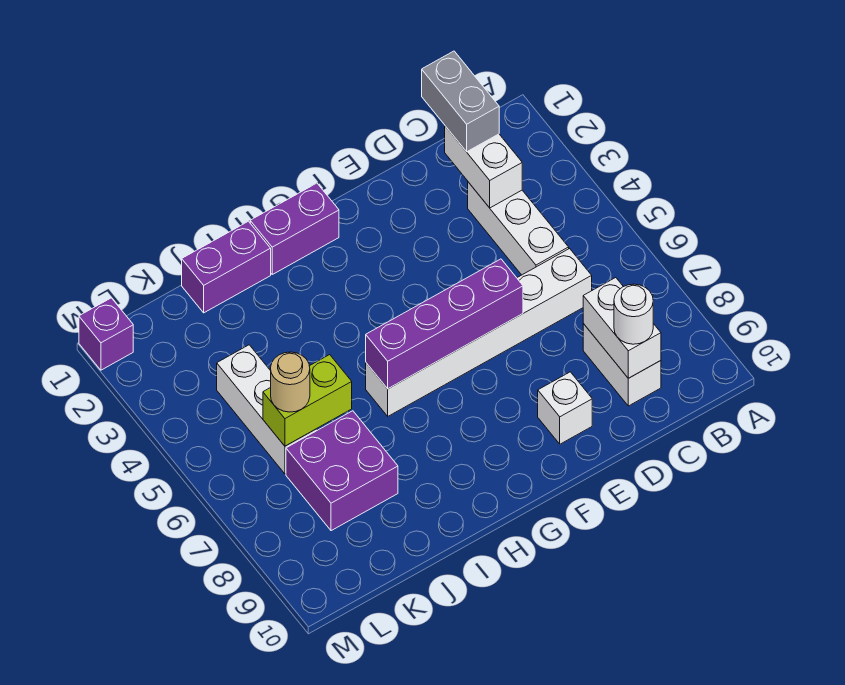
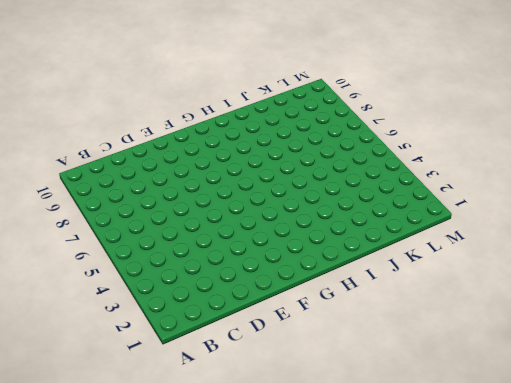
none -> white brick C3:C5 level 1
none -> white brick C6:H6 level 1
none -> white brick C8:C9 level 1

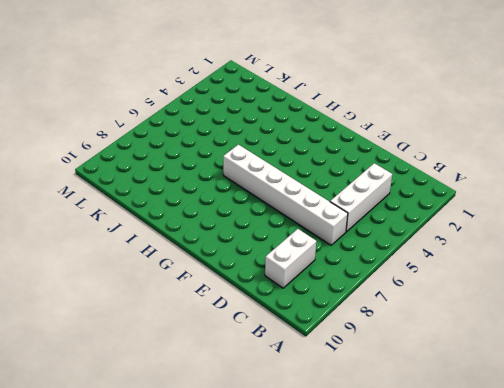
none -> white brick E9 level 1
none -> purple brick G1:H1 level 1
none -> purple brick I1:J1 level 1

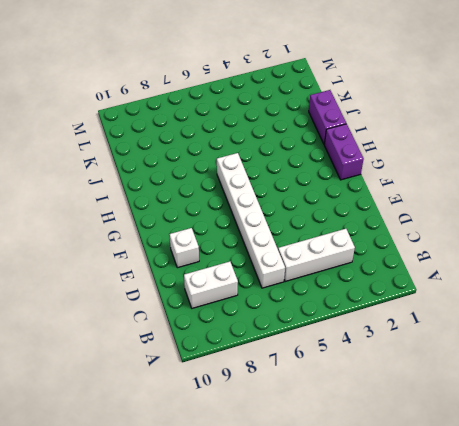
none -> purple brick J7:K8 level 1
none -> white brick K4:K6 level 1
none -> purple brick M1 level 1

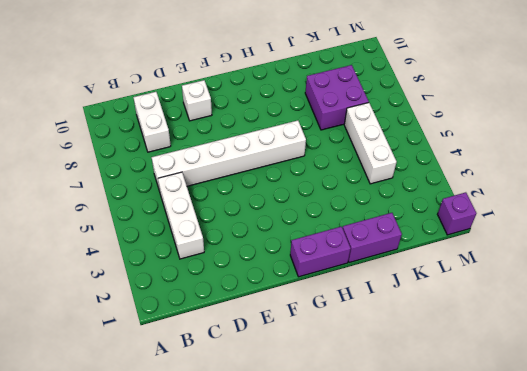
none -> white brick C2:C3 level 2
none -> white brick C8:C9 level 2
none -> purple brick E6:H6 level 2

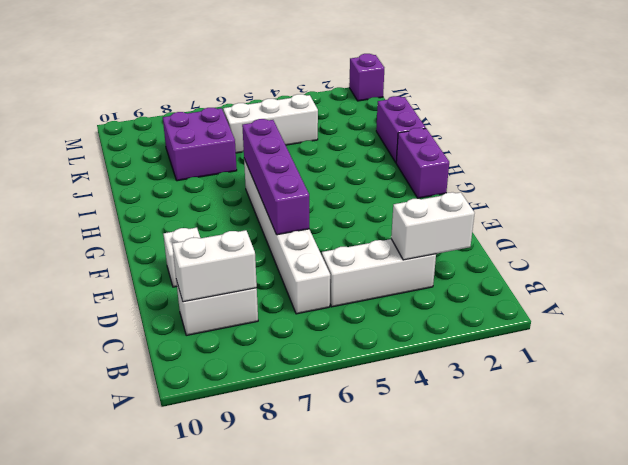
none -> lime brick J6:K6 level 2
none -> grey brick C1:C2 level 3
none -> white round brick C9 level 3

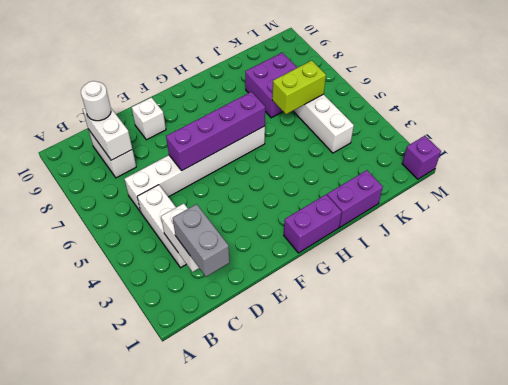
none -> tan round brick K6 level 3

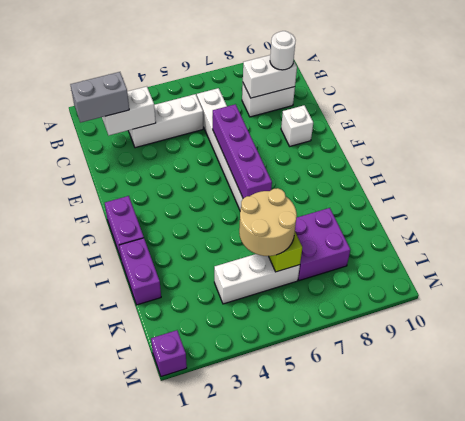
tan round brick J5:K6 level 3 -> tan round brick K6 level 3

